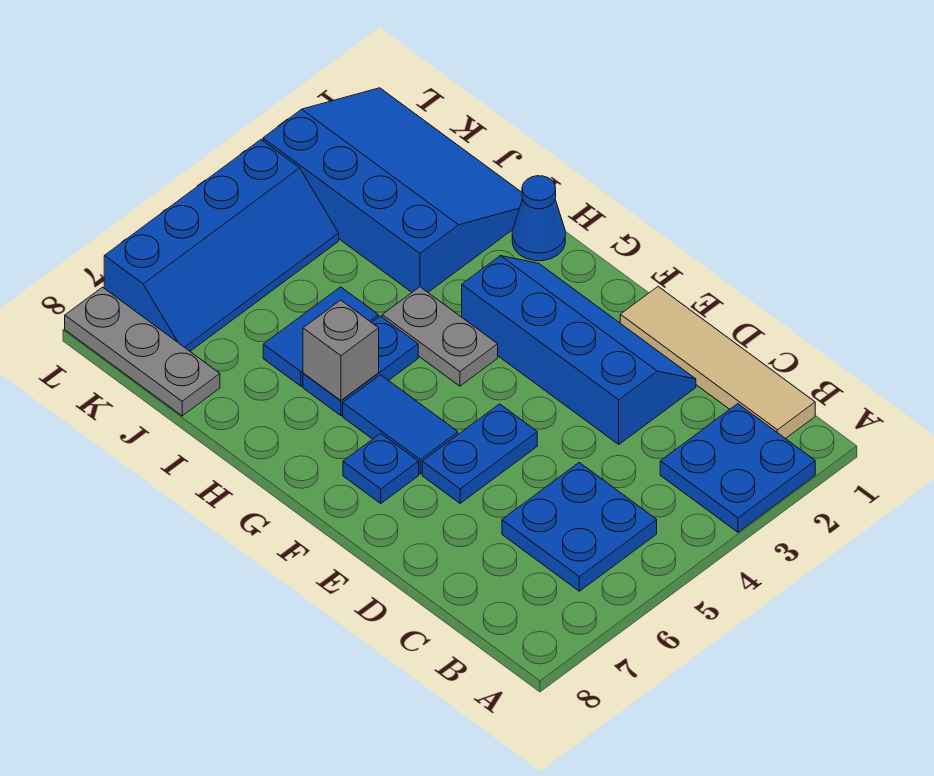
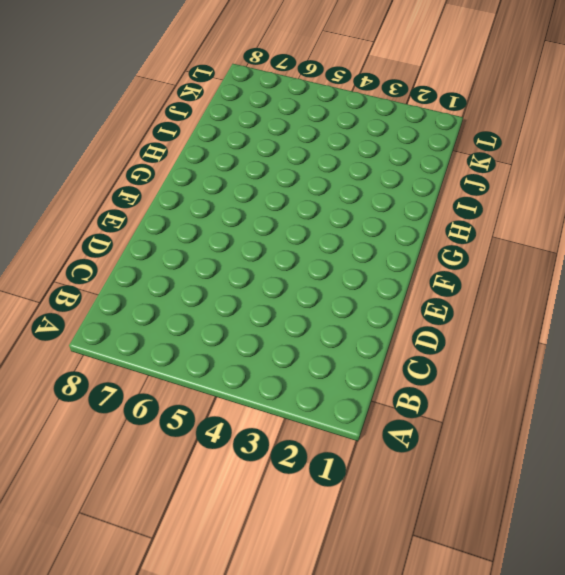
none -> blue plate A2:B3 level 1
none -> tan tile B1:E1 level 1
none -> blue plate B5:C6 level 1

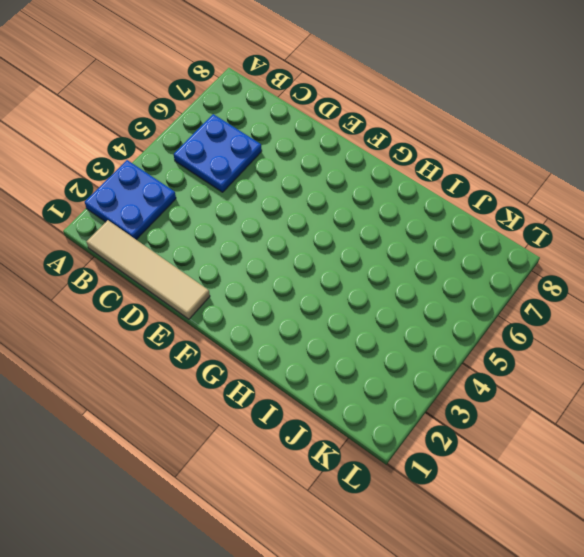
none -> blue slope D2:G3 level 1 top 3
none -> blue plate E5:E6 level 1
none -> blue tile F6:G6 level 1

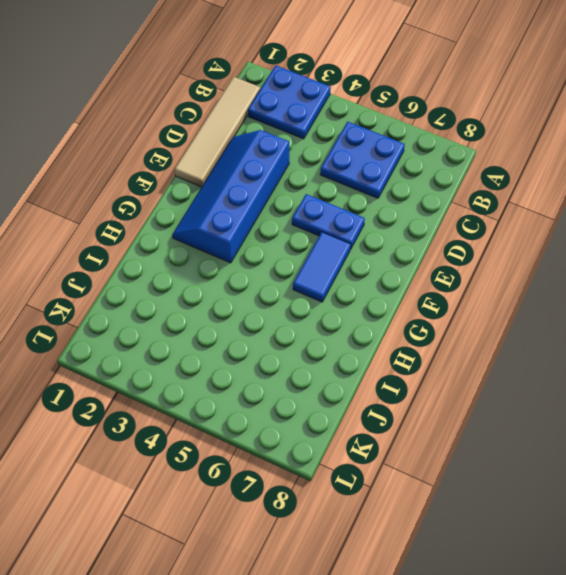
none -> blue plate F7 level 1
none -> grey plate G4:H4 level 1
none -> blue cone H1 level 1

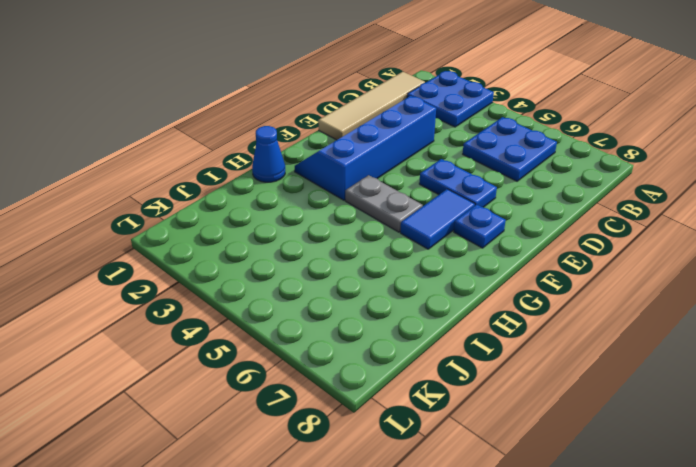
grey plate G4:G5 level 1 -> grey plate G4:H4 level 1
none -> blue plate H5:H6 level 1
none -> blue slope I1:L3 level 1 top 3
none -> blue tile I5:I6 level 1

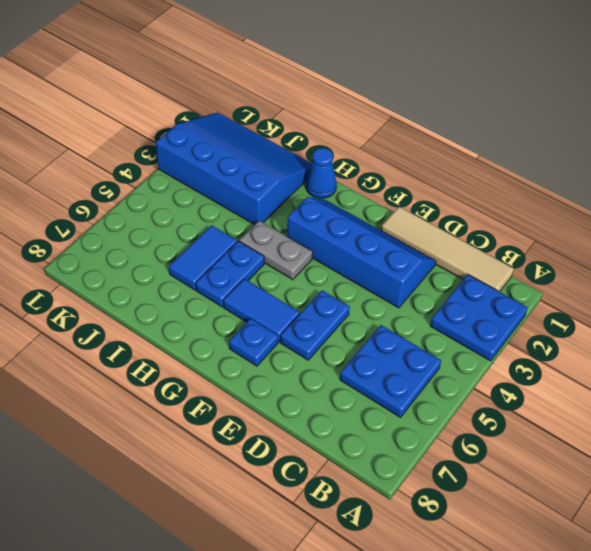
none -> grey plate J8:L8 level 1
none -> blue slope K4:L7 level 1 top L
none -> grey brick H6 level 2

